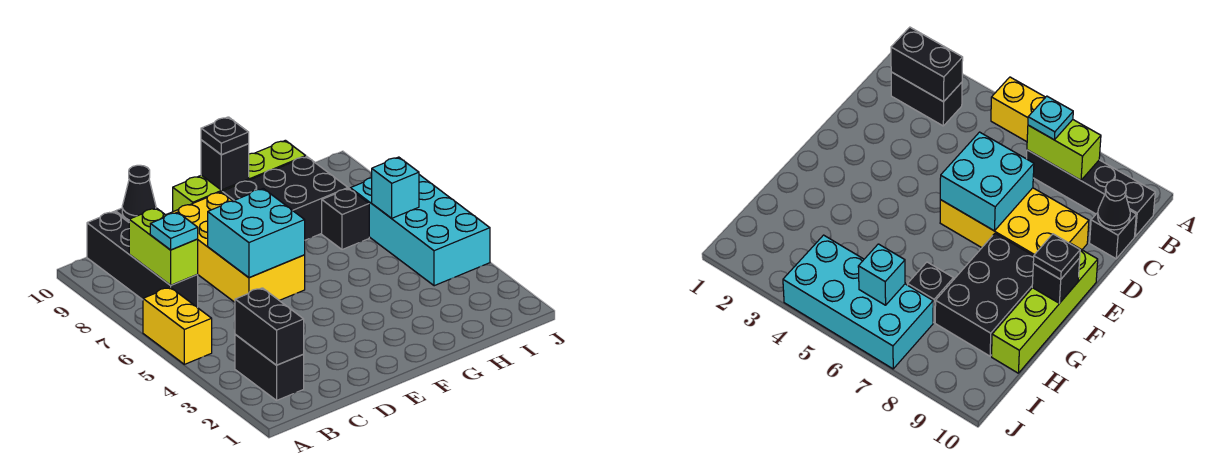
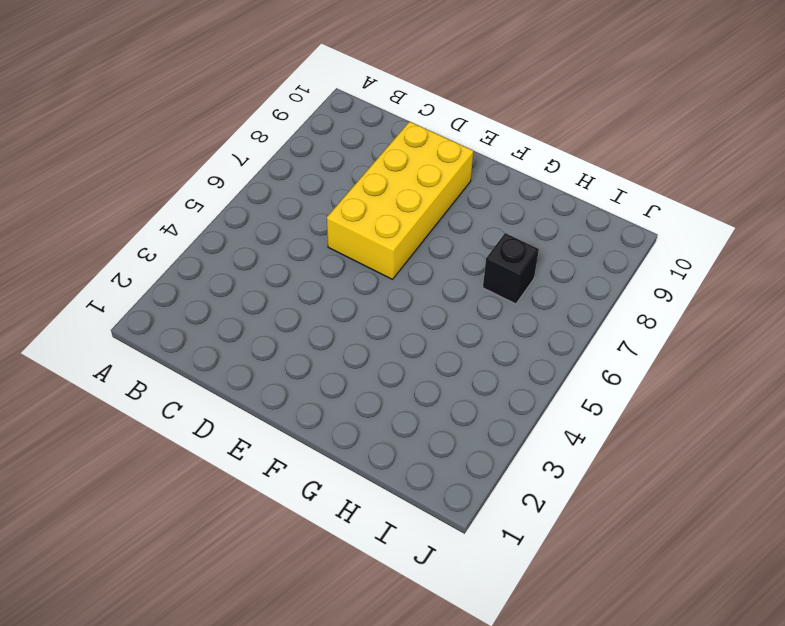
none -> yellow brick A5:A6 level 1
none -> black brick B2:B3 level 1
none -> black brick B7:B10 level 1

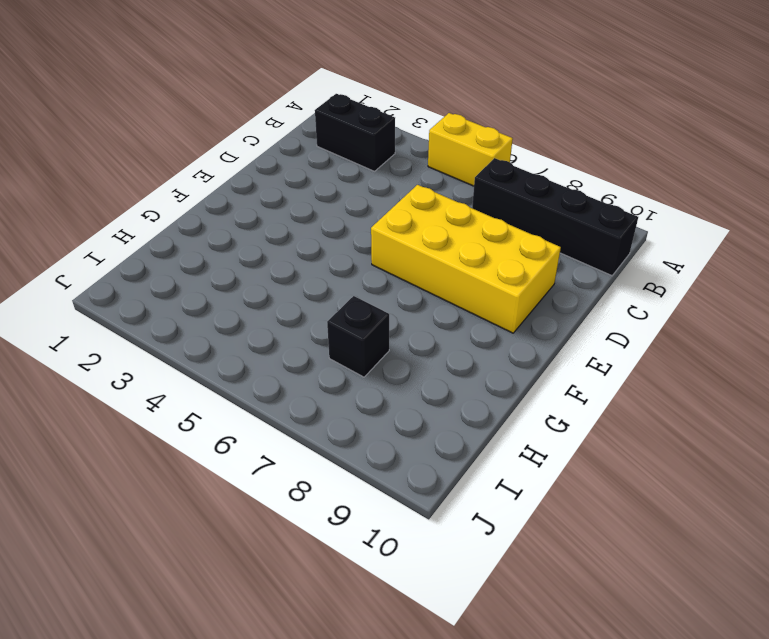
none -> black brick C10 level 1
none -> lime brick E10:H10 level 1
none -> black brick F8:H9 level 1

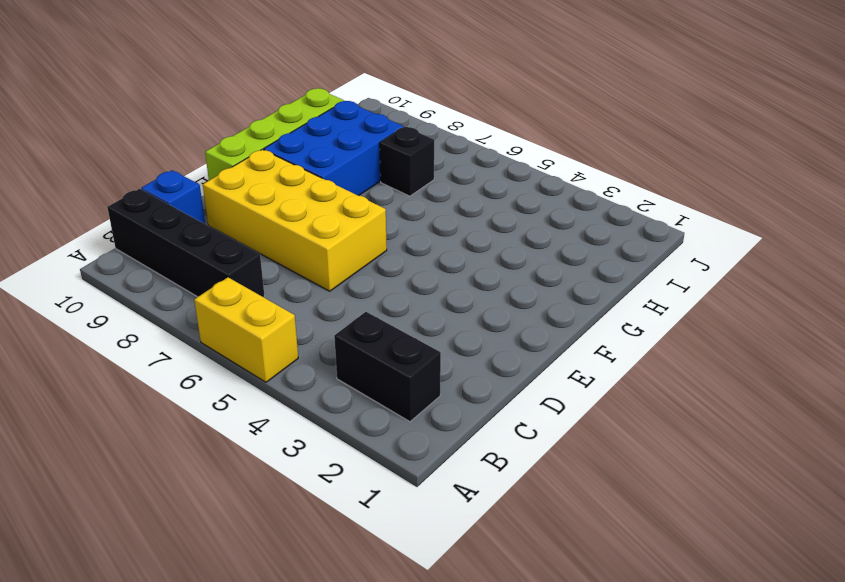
blue brick C10 level 1 -> black brick C10 level 1
blue brick F8:H9 level 1 -> black brick F8:H9 level 1
none -> cyan brick I4:J7 level 1
none -> black brick B2:B3 level 2
none -> lime brick B7:B8 level 2

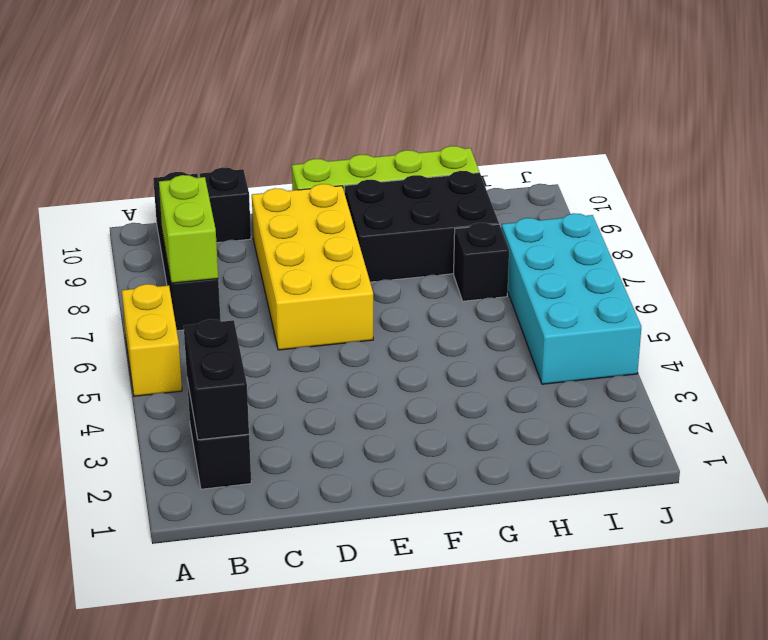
none -> black cone C10 level 2
none -> cyan brick D6:E7 level 2
none -> black brick F10 level 2

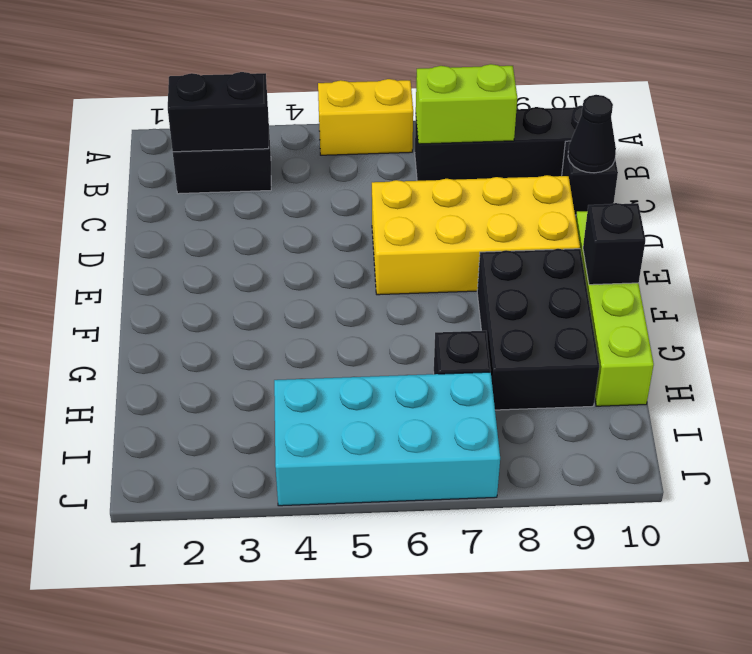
none -> cyan brick D6:E7 level 2
none -> cyan brick I6 level 2
none -> cyan plate B7 level 3

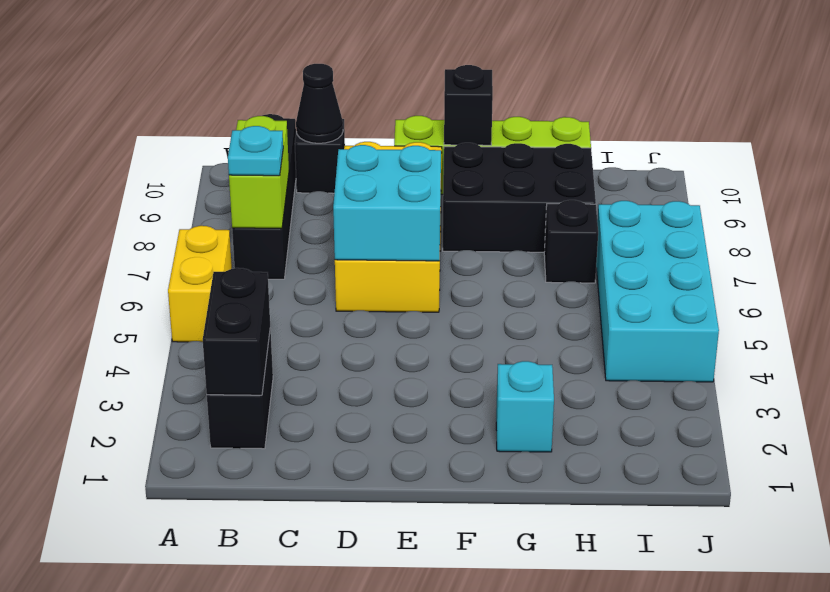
cyan brick G2 level 1 -> cyan brick I6 level 2
none -> black plate F10 level 3

